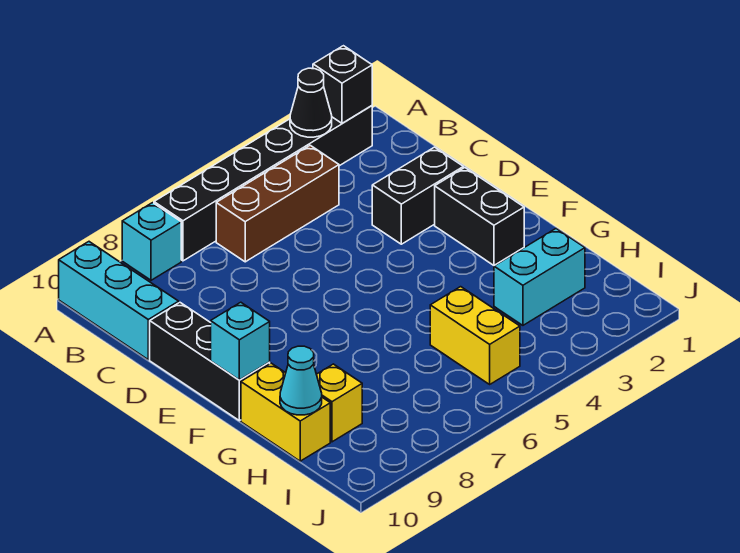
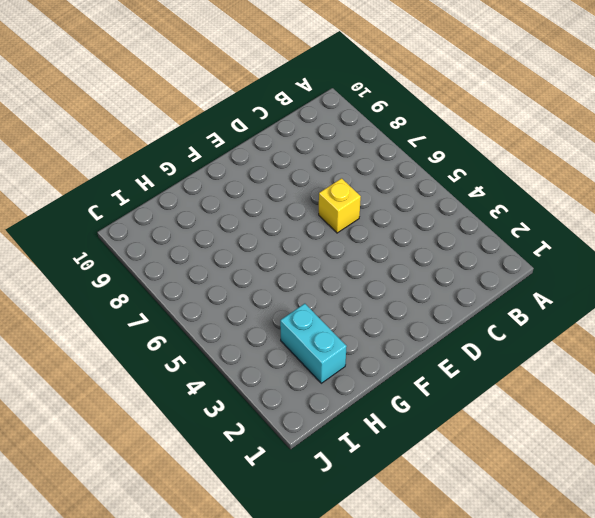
yellow brick D6 level 1 -> yellow brick H9 level 1
none -> black brick A2:A7 level 1
none -> cyan brick A8 level 1
none -> cyan brick A10:C10 level 1

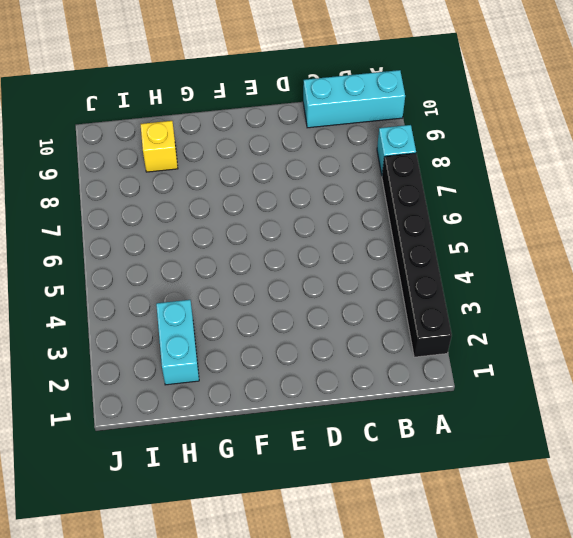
none -> brown brick B4:B6 level 1
none -> black brick D2:D3 level 1
none -> black brick D10:F10 level 1

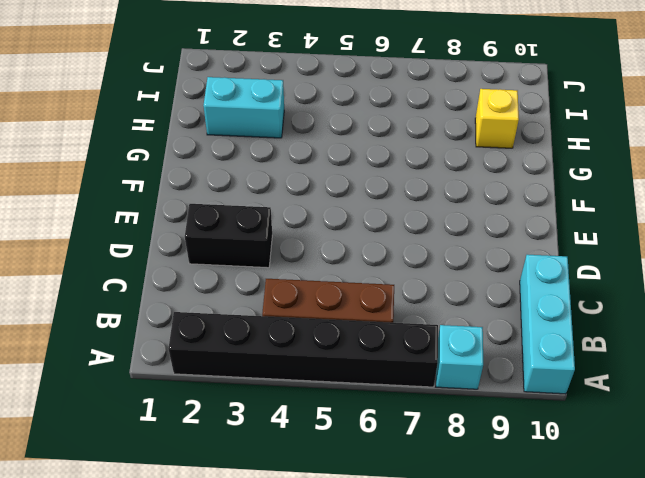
none -> black brick D10:F10 level 1
none -> black brick E2:F2 level 1
none -> yellow brick G10:H10 level 1

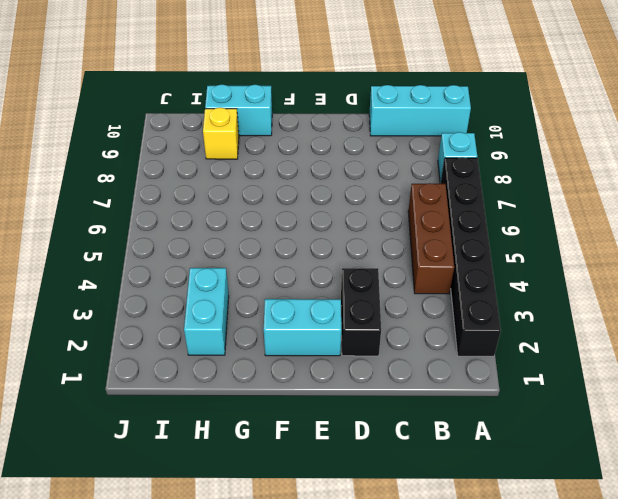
cyan brick E2:F2 level 1 -> black brick E2:F2 level 1
cyan brick G10:H10 level 1 -> yellow brick G10:H10 level 1
none -> black brick D10:F10 level 1
none -> yellow brick H5:I5 level 1
none -> black brick A2 level 2

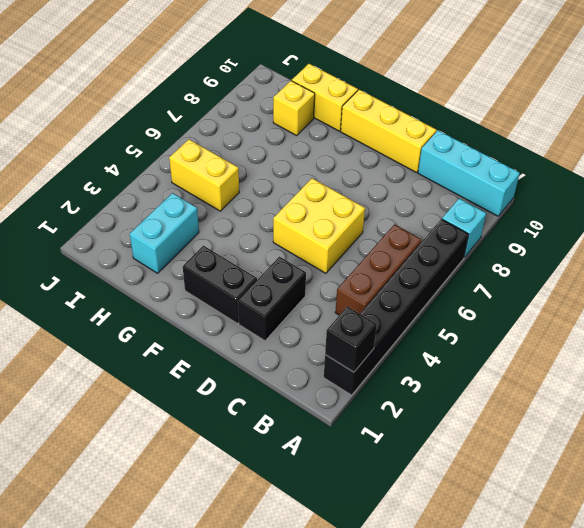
yellow brick D5:E6 level 1 -> none
yellow brick D10:F10 level 1 -> black brick D10:F10 level 1
none -> black cone A3 level 2
none -> cyan brick F10 level 2
none -> cyan cone H10 level 2

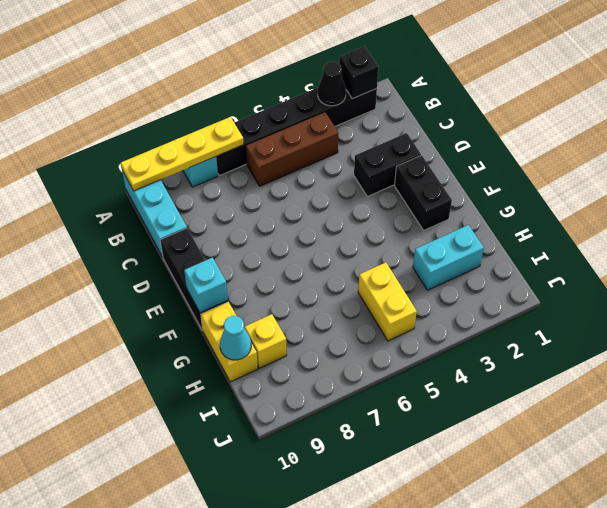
yellow plate A7:A10 level 2 -> none

